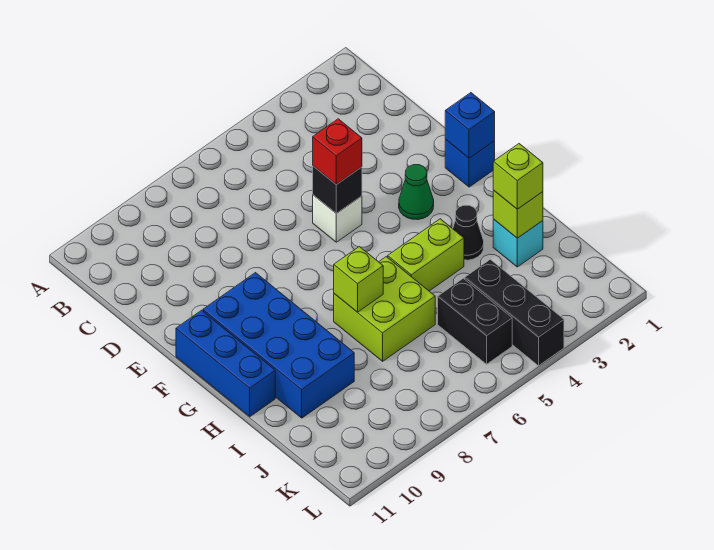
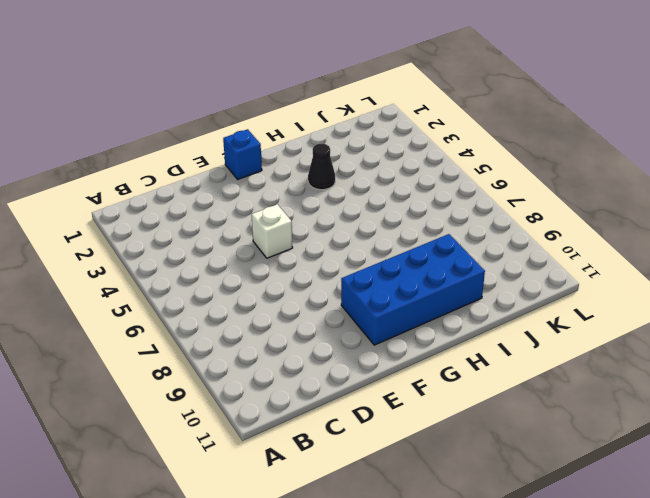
none -> green cone F3 level 1
none -> blue brick F11:H11 level 1
none -> lime brick H4:H5 level 1

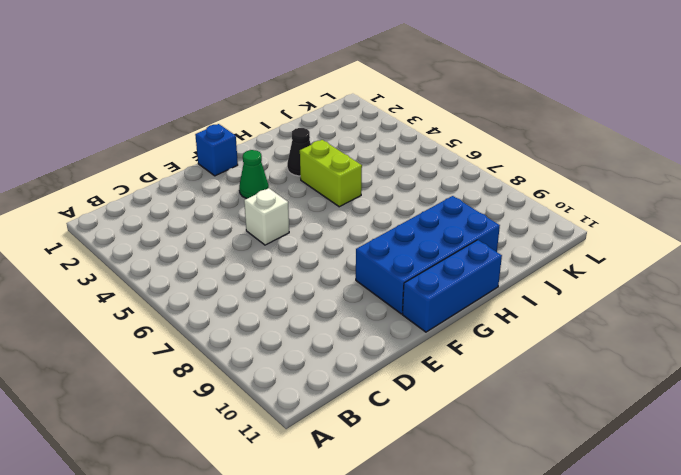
none -> lime brick H6:I7 level 1
none -> cyan brick I2 level 1
none -> black brick J4:L4 level 1

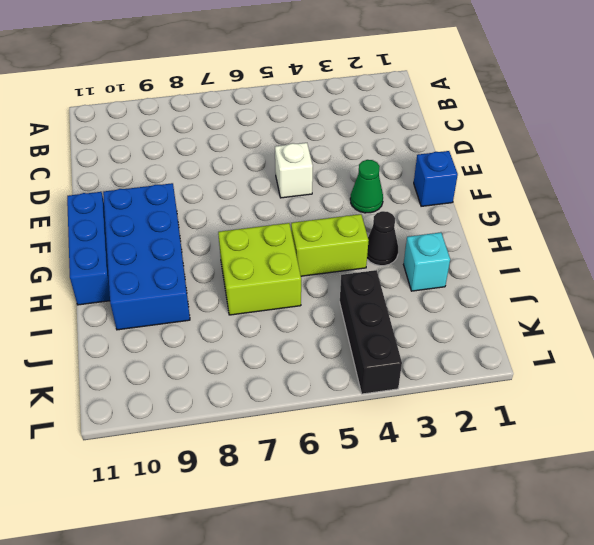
none -> black brick J5:K5 level 1
none -> black brick E5 level 2
none -> blue brick F1 level 2

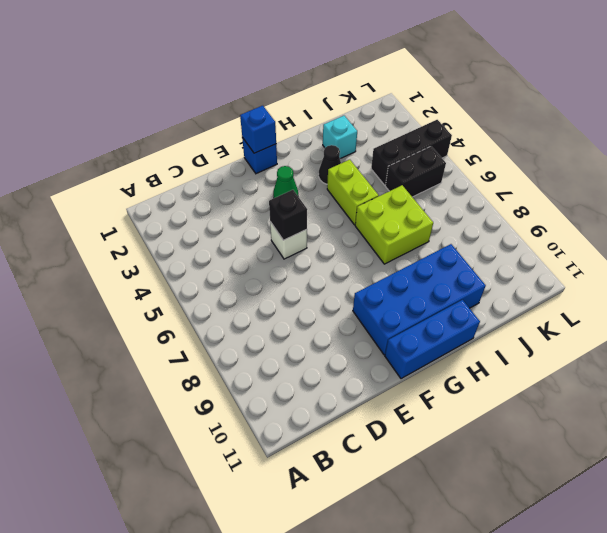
none -> lime brick H7 level 2
none -> lime brick I2 level 2
none -> red brick E5 level 3

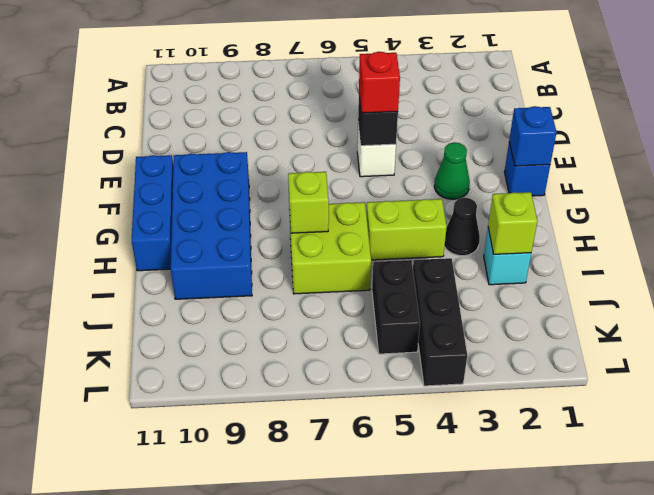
none -> lime brick I2 level 3

